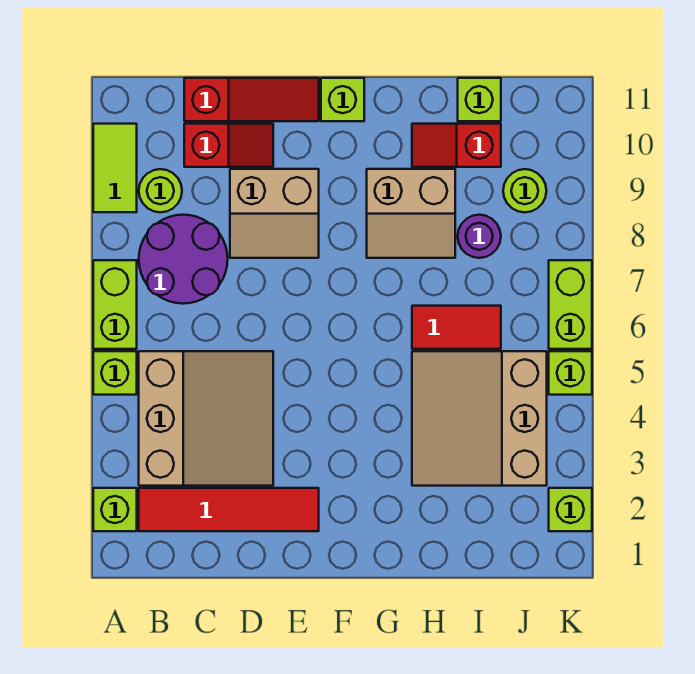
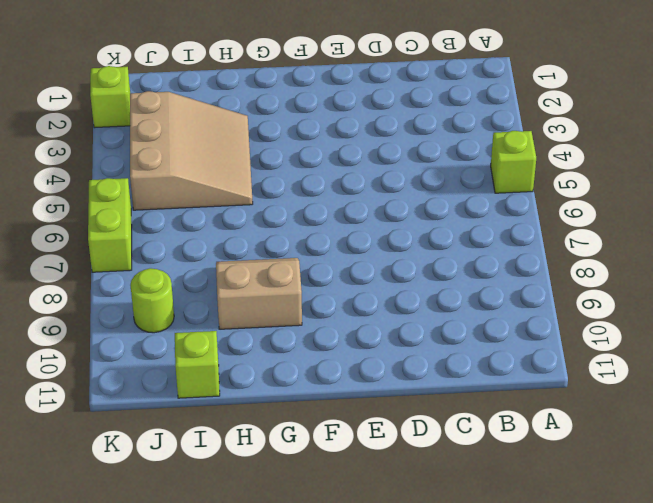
none -> lime brick A2 level 1
none -> lime brick A6:A7 level 1
none -> lime tile A9:A10 level 1

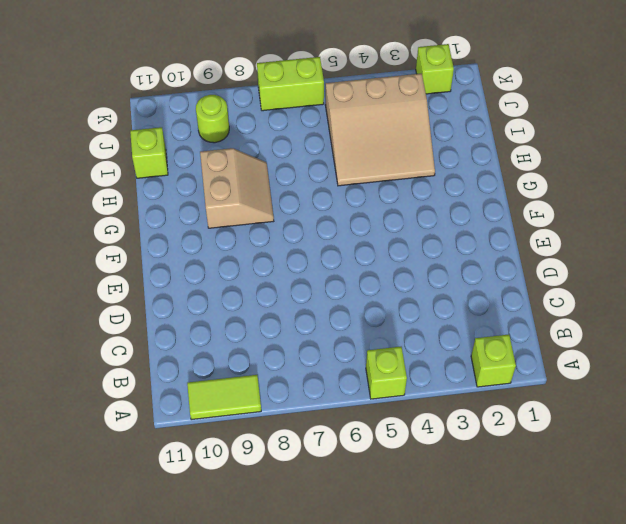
none -> lime brick A6:A7 level 1
none -> red tile B2:E2 level 1
none -> tan slope B3:D5 level 1 top B

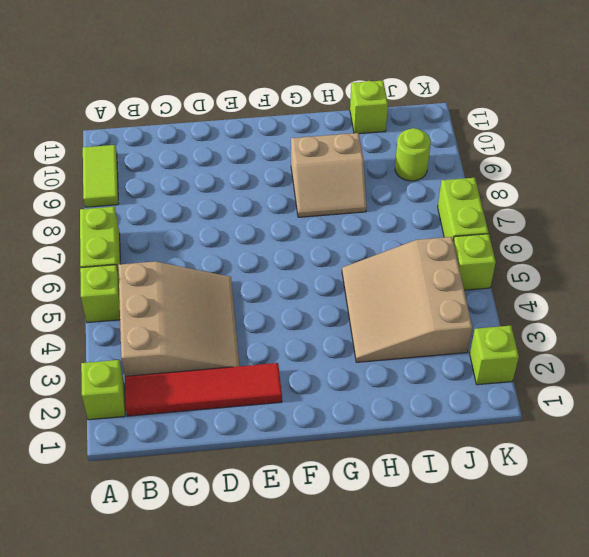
none -> purple round brick B7:C8 level 1
none -> lime round brick B9 level 1
none -> red slope C10:D10 level 1 top C

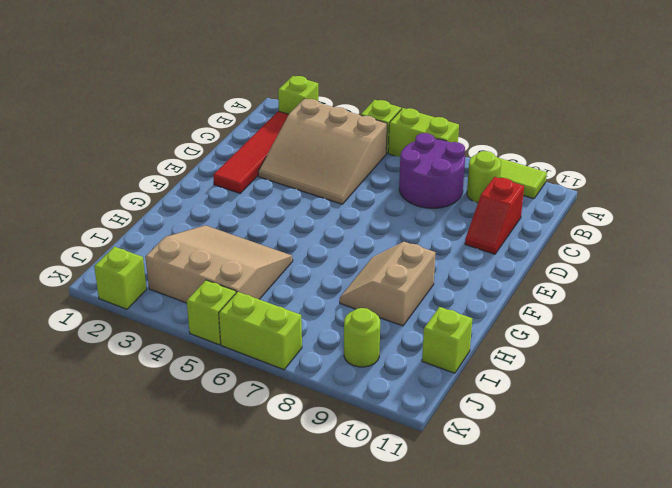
none -> red slope C11:E11 level 1 top C
none -> tan slope D8:E9 level 1 top 9
none -> lime brick F11 level 1

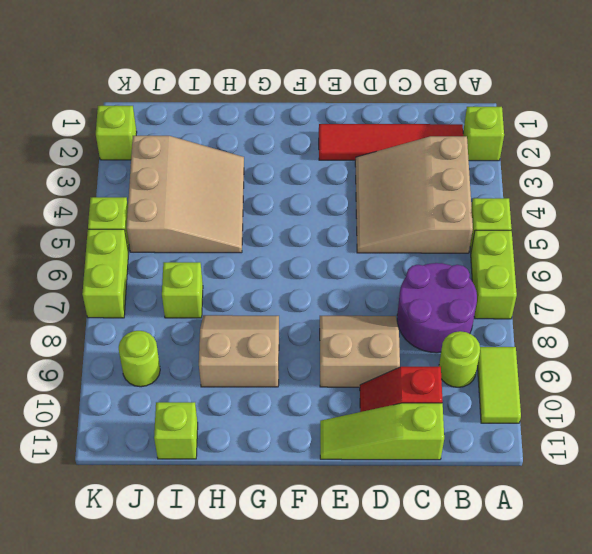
lime slope C11:E11 level 1 top C -> red slope C11:E11 level 1 top C
lime brick I7 level 1 -> lime brick F11 level 1
none -> red tile H6:I6 level 1
none -> red slope H10:I10 level 1 top I
none -> purple round brick I8 level 1

